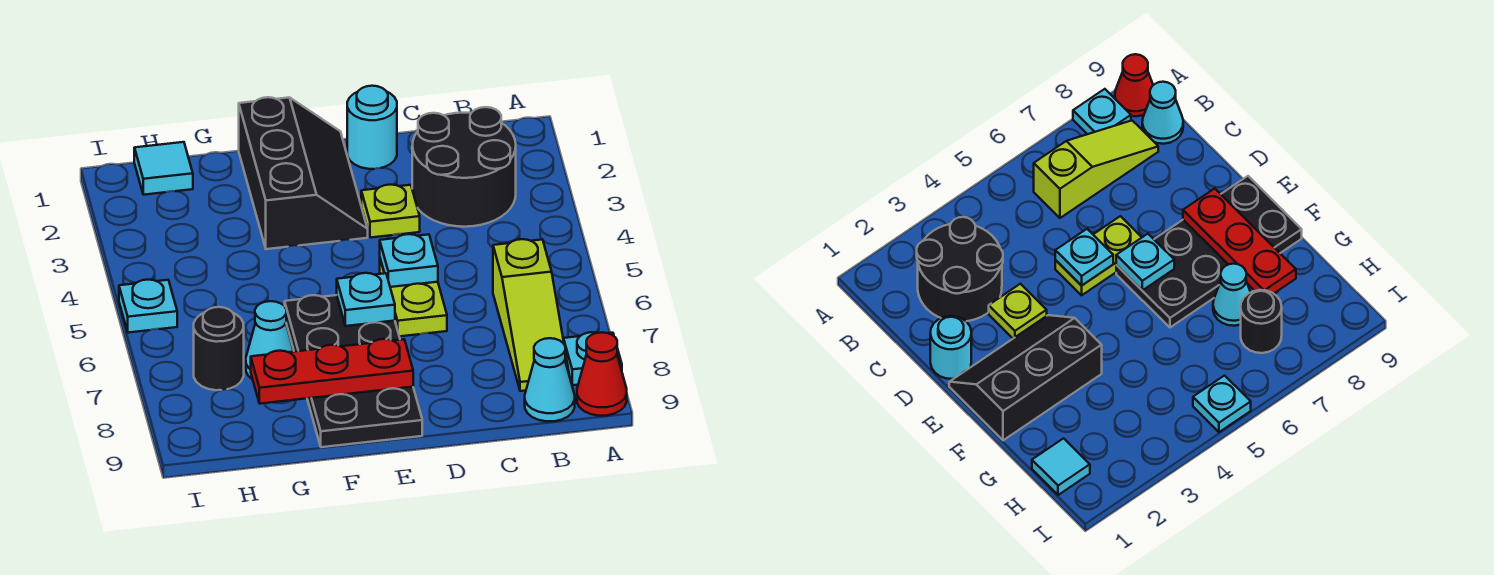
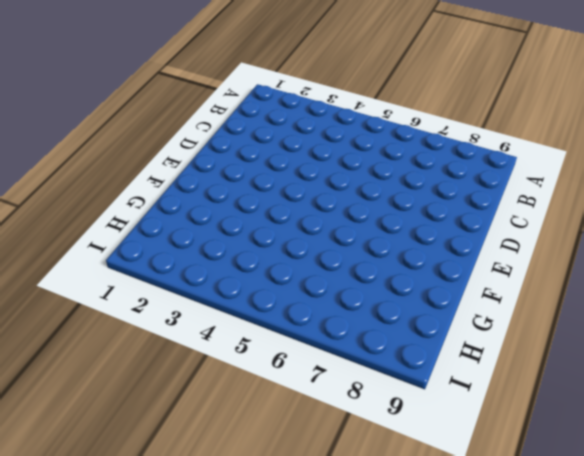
none -> cyan plate A8 level 1
none -> red cone A9 level 1
none -> black round brick B2:C3 level 1

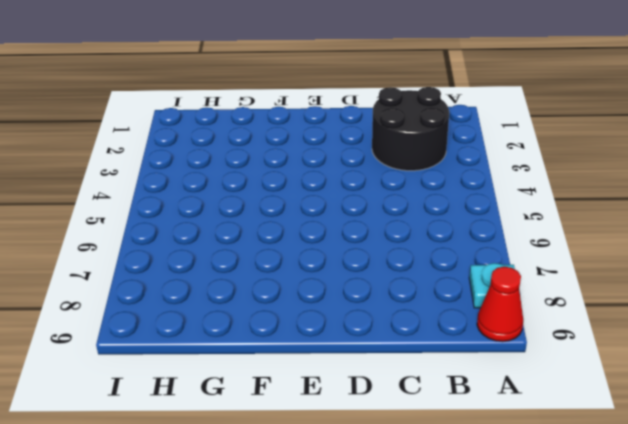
none -> lime slope B6:B8 level 1 top 6
none -> cyan cone B9 level 1
none -> cyan round brick D1 level 1

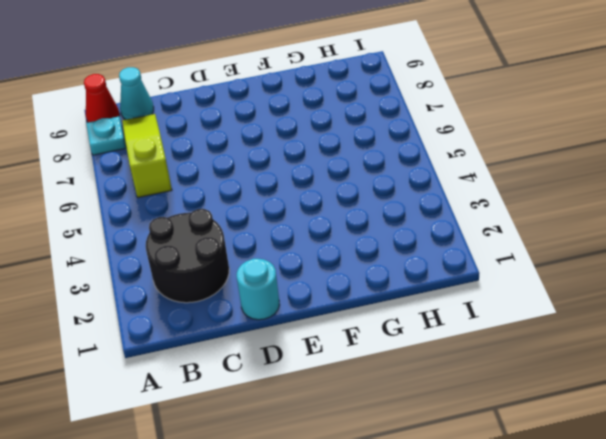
none -> lime plate D3 level 1
none -> lime plate D5:D6 level 1
none -> black slope E1:F3 level 1 top F

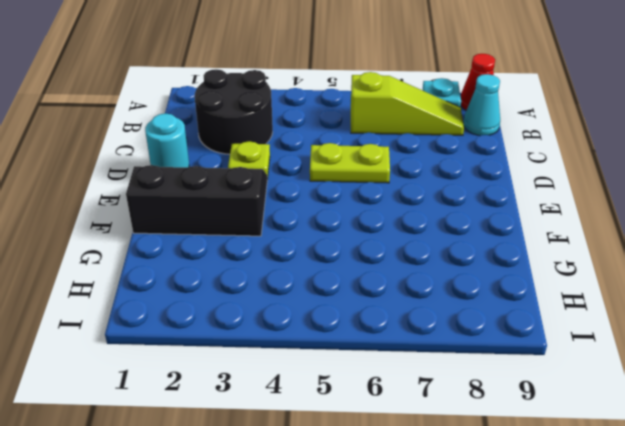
none -> black plate E6:F9 level 1
none -> cyan cone G7 level 1
none -> cyan tile H1 level 1

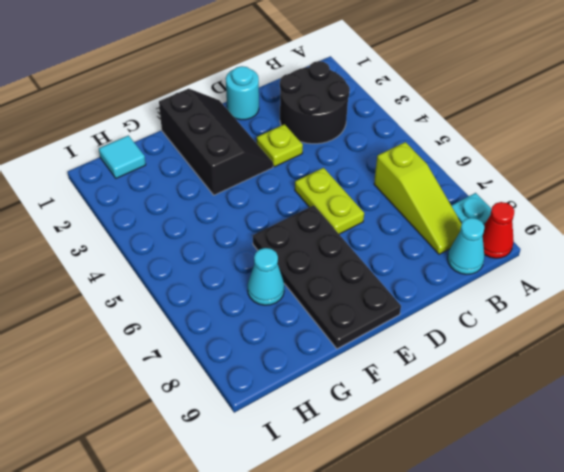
none -> black round brick H7 level 1
none -> cyan plate I5 level 1
none -> cyan plate D5 level 2

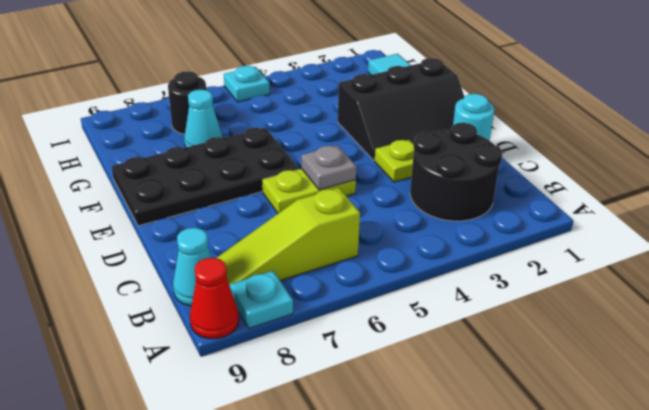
grey plate D5 level 2 -> cyan plate D5 level 2
none -> cyan plate E6 level 2
none -> red plate E8:G8 level 2

